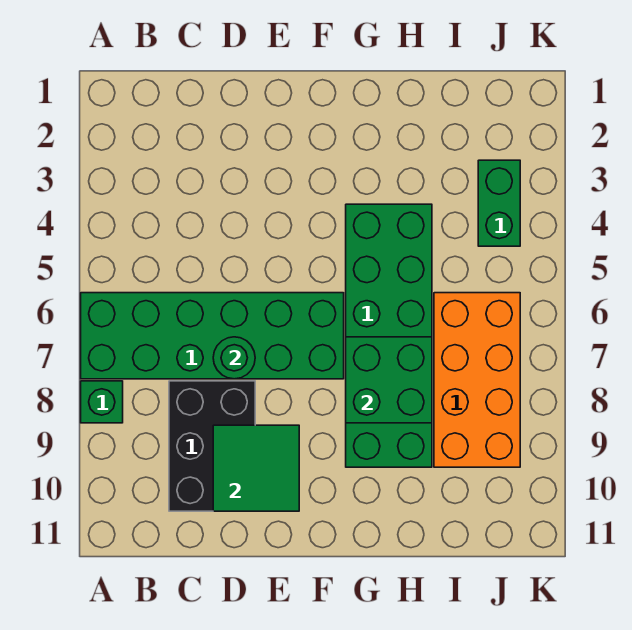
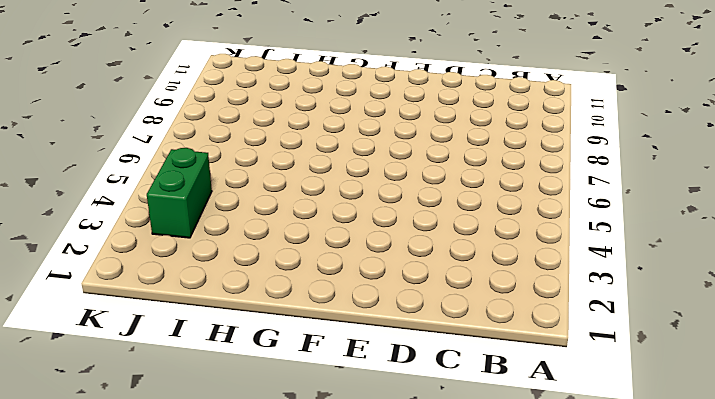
none -> green brick A6:F7 level 1
none -> green brick A8 level 1

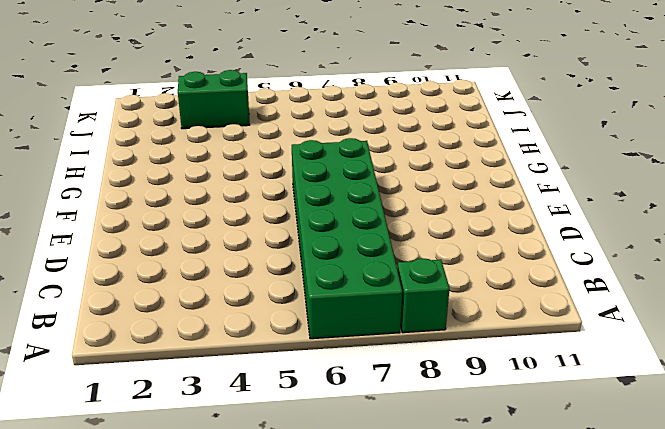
none -> black brick C8:D10 level 1
none -> green brick G4:H9 level 1

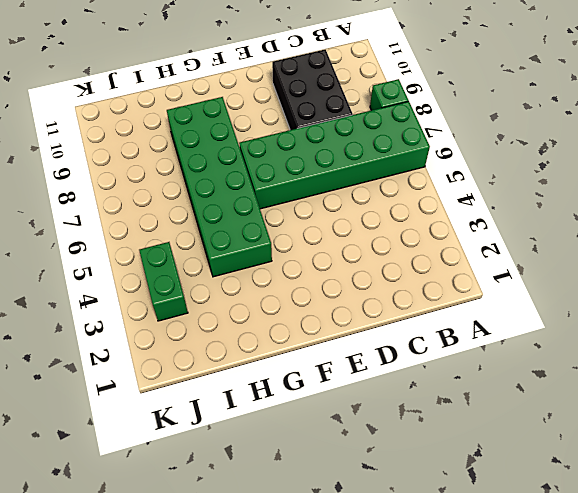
none -> orange brick I6:J9 level 1
none -> green round brick D7 level 2

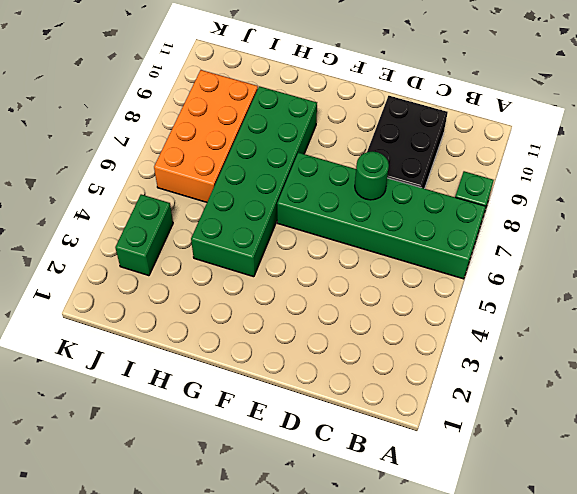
none -> green tile D9:E10 level 2
none -> green brick G7:H8 level 2

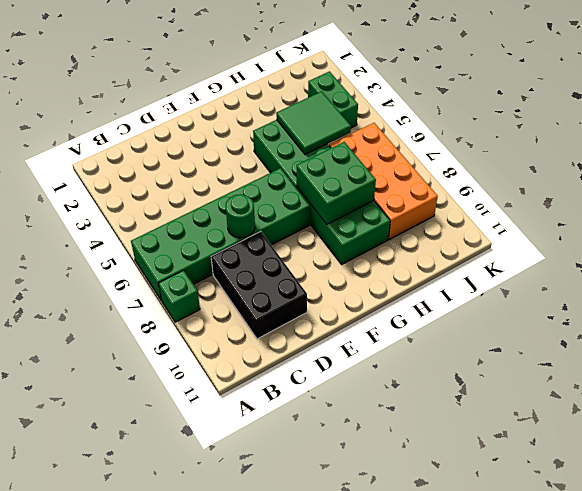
green tile H4:I5 level 2 -> green tile D9:E10 level 2

